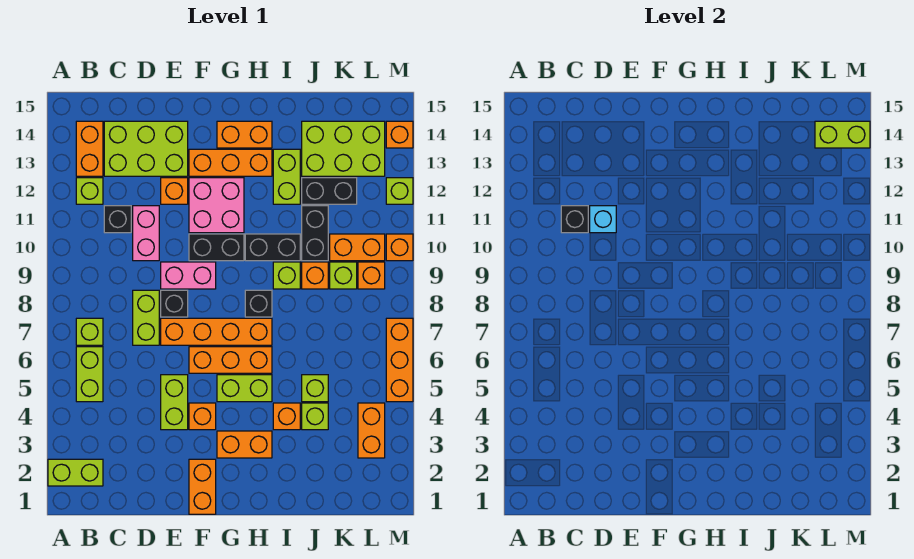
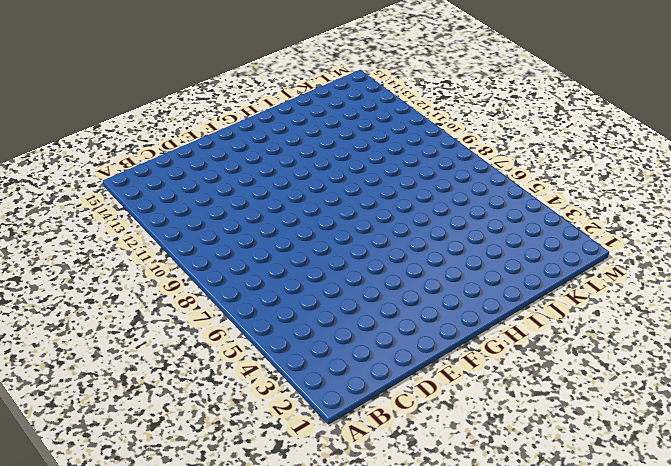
none -> lime brick A2:B2 level 1
none -> lime brick B5:B6 level 1
none -> lime brick B7 level 1
none -> lime brick B12 level 1

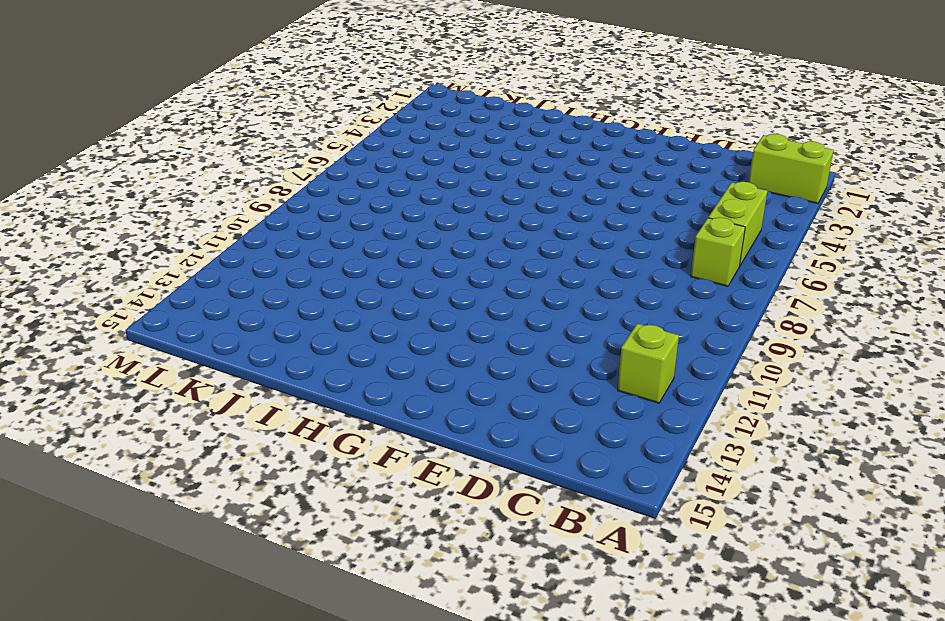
none -> orange brick B13:B14 level 1
none -> black brick C11 level 1
none -> lime brick C13:E14 level 1
none -> lime brick D7:D8 level 1

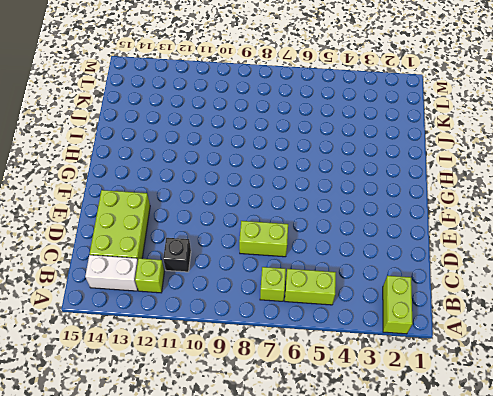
white brick B13:B14 level 1 -> orange brick B13:B14 level 1
none -> pink brick D10:D11 level 1
none -> lime brick E4:E5 level 1
none -> orange brick E7:H7 level 1
none -> black brick E8 level 1

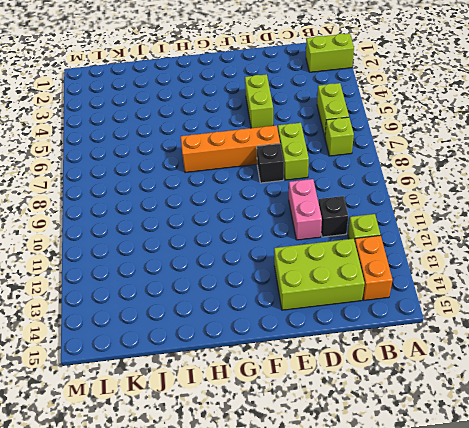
none -> pink brick E9:F9 level 1
none -> orange brick E12 level 1
none -> orange brick F1:F2 level 1
none -> orange brick F4 level 1

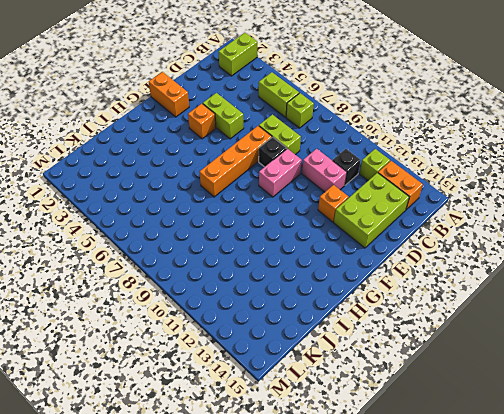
none -> orange brick F6:H6 level 1
none -> black brick F10:G10 level 1
none -> pink brick F11:G12 level 1
none -> orange brick F13:H13 level 1

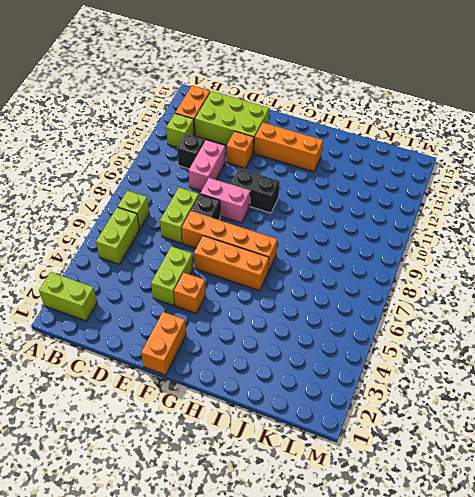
none -> pink brick F11:G12 level 1
none -> orange brick G3:H3 level 1
none -> lime brick G5:H5 level 1
none -> orange brick G14:H14 level 1

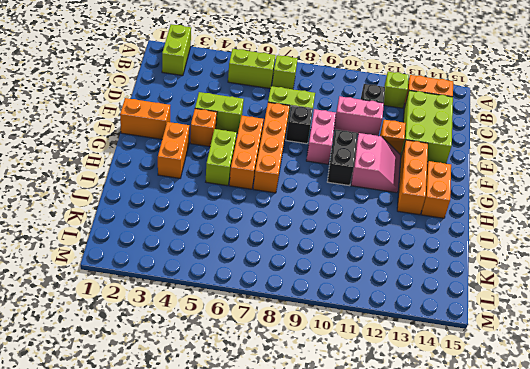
pink slope F11:G12 level 1 top 11 -> pink brick F11:G12 level 1
none -> black brick H8 level 1
none -> black brick H10:I10 level 1
none -> orange brick I4 level 1
none -> lime brick I9 level 1

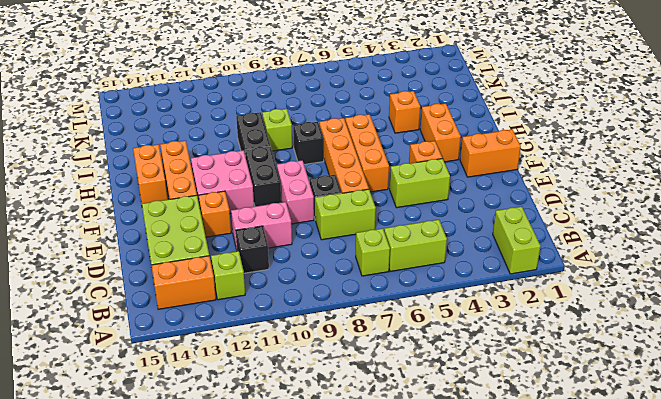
none -> lime brick G5:H5 level 1
none -> lime brick I12:I13 level 1
none -> lime brick J4 level 1
none -> lime brick J5 level 1

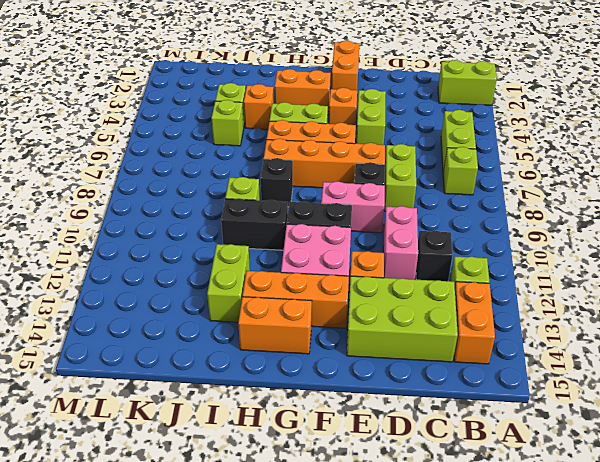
none -> orange brick J9 level 1
none -> black brick J10:J11 level 1
none -> black brick J12:K12 level 1
none -> lime brick J13:L14 level 1

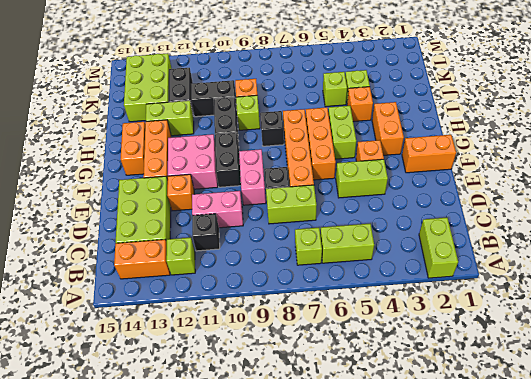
none -> lime brick K9 level 1
none -> orange brick K10:L10 level 1
none -> orange brick L3:L4 level 1
none -> orange brick L9 level 1

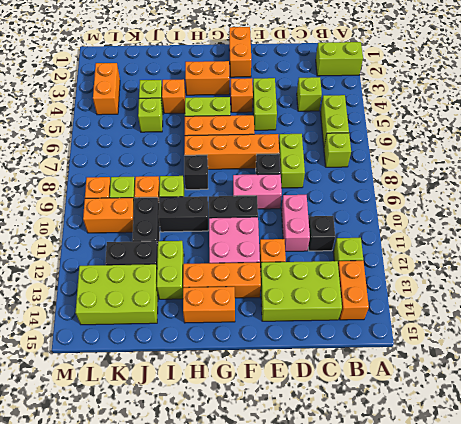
lime brick C4 level 1 -> lime brick M12 level 1
none -> orange brick M5:M7 level 1
none -> orange brick M10 level 1
none -> orange brick M14 level 1
none -> black brick C11 level 2

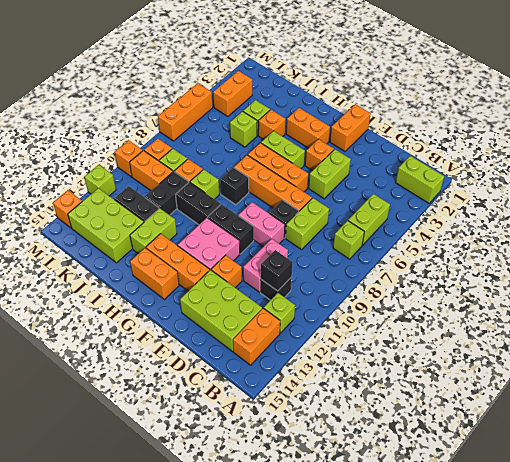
none -> cyan brick D11 level 2
none -> lime brick L14:M14 level 2

